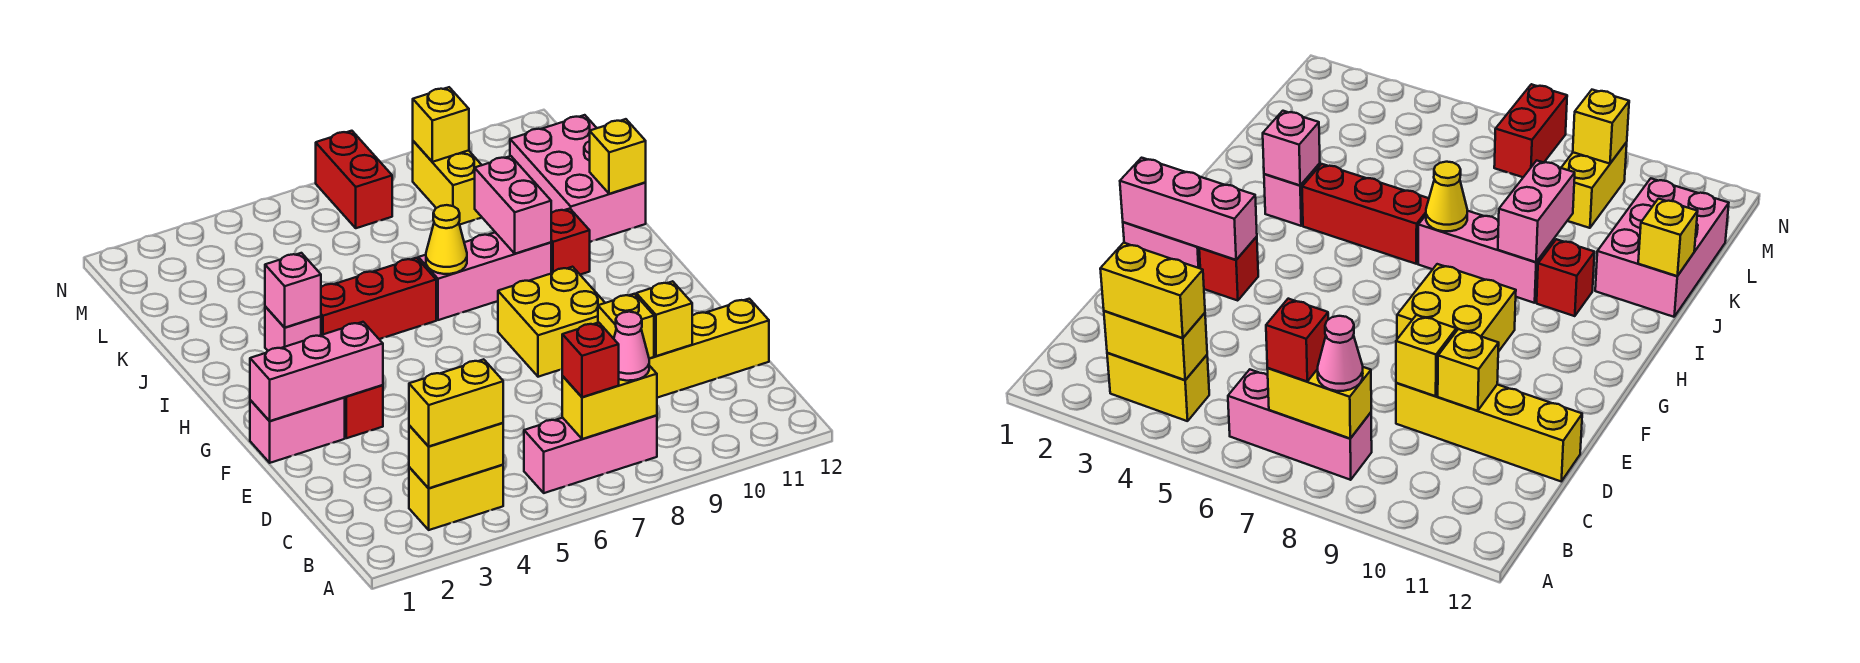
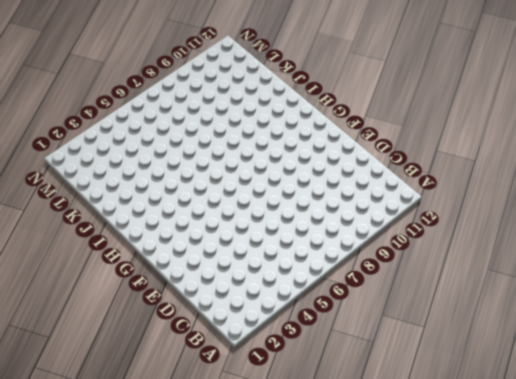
none -> yellow brick B3:B4 level 1
none -> pink brick B6:B8 level 1
none -> yellow brick D9:D12 level 1

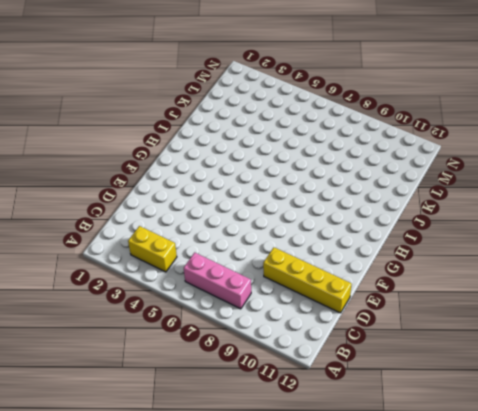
none -> pink brick F1:F2 level 1
none -> red brick F3 level 1
none -> yellow brick F8:G9 level 1

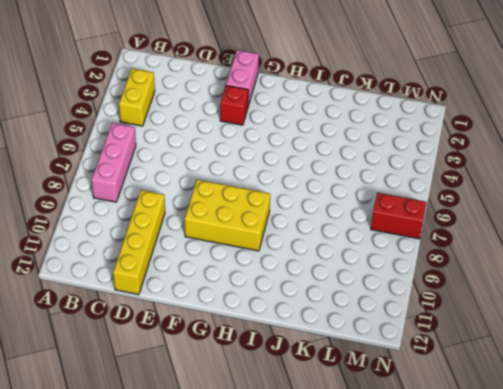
yellow brick F8:H9 level 1 -> yellow brick F8:G9 level 1
none -> pink brick I3 level 1
none -> red brick I4:I6 level 1
none -> pink brick I7:I9 level 1

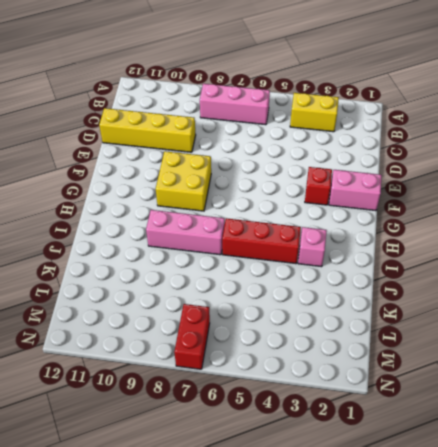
none -> red brick I10 level 1
none -> pink brick J11:L12 level 1
none -> yellow brick L9:M9 level 1

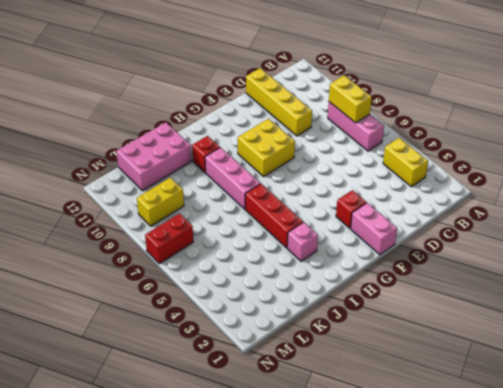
none -> yellow brick B3:B4 level 2
none -> yellow brick D9 level 2
none -> yellow brick D10 level 2

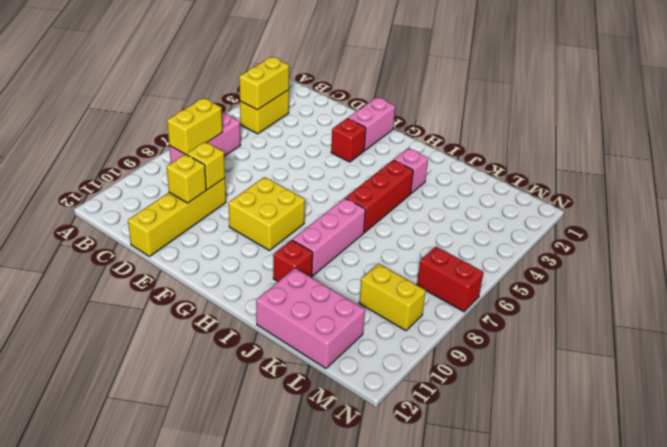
none -> pink brick F1:F3 level 2
none -> pink brick I3 level 2
none -> yellow cone I7 level 2

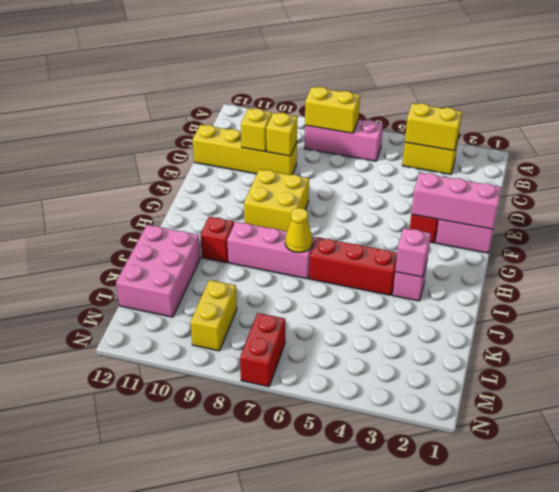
none -> pink brick I9:J9 level 2
none -> yellow brick J12 level 2
none -> yellow brick M9 level 2

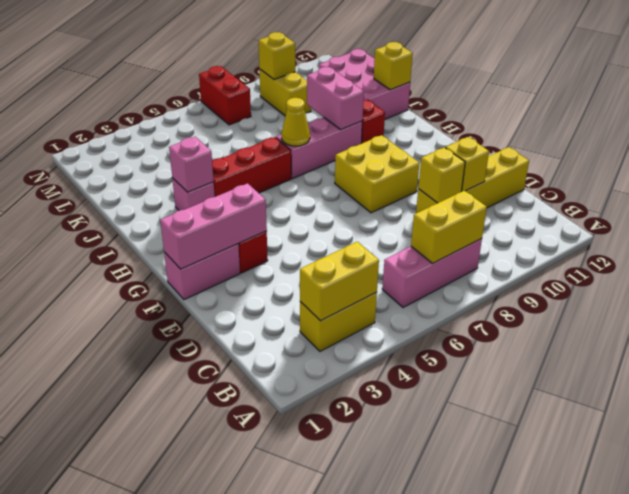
none -> yellow brick B3:B4 level 3
none -> red brick B7 level 3
none -> pink cone B8 level 3

